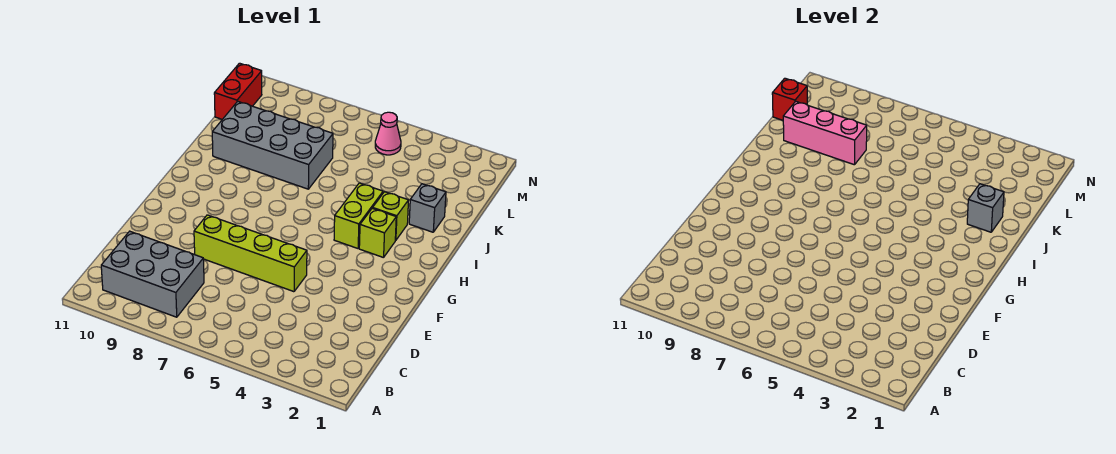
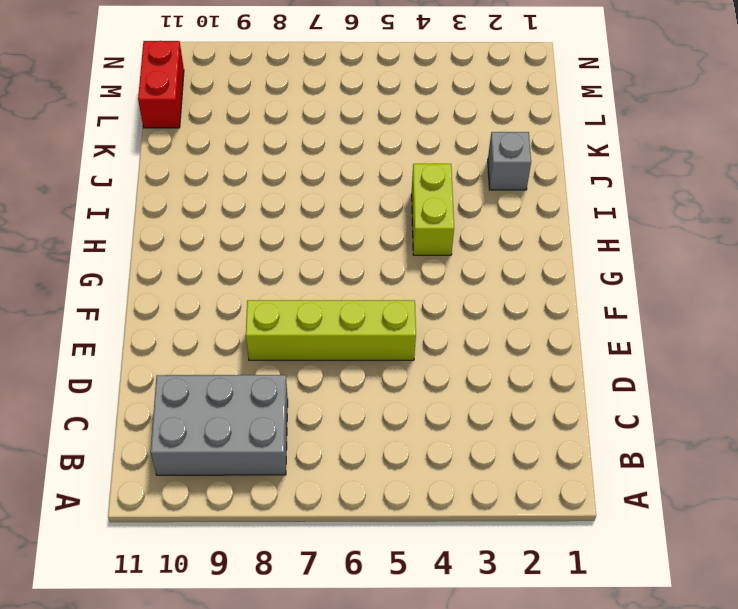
none -> lime brick H3 level 1
none -> lime brick I3 level 1
none -> grey brick J7:K10 level 1

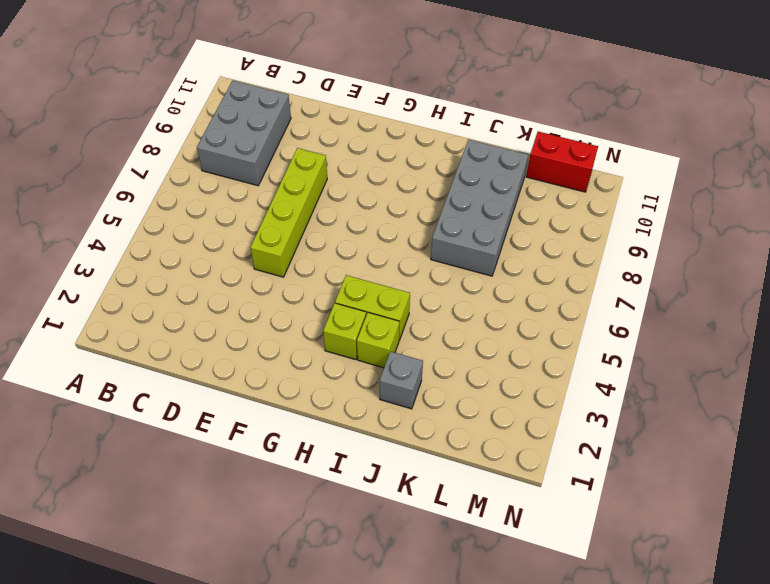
none -> pink cone M5 level 1
none -> grey brick J2 level 2
none -> pink brick K8:K10 level 2

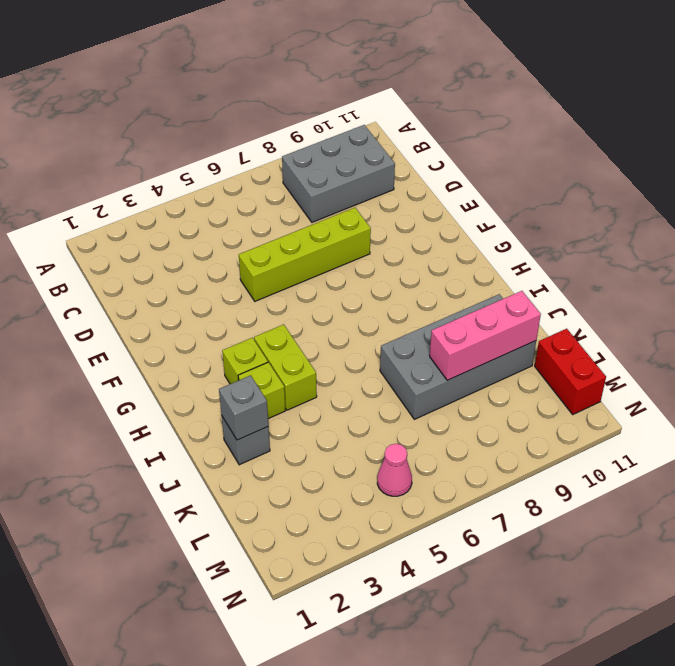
none -> red brick L11 level 2

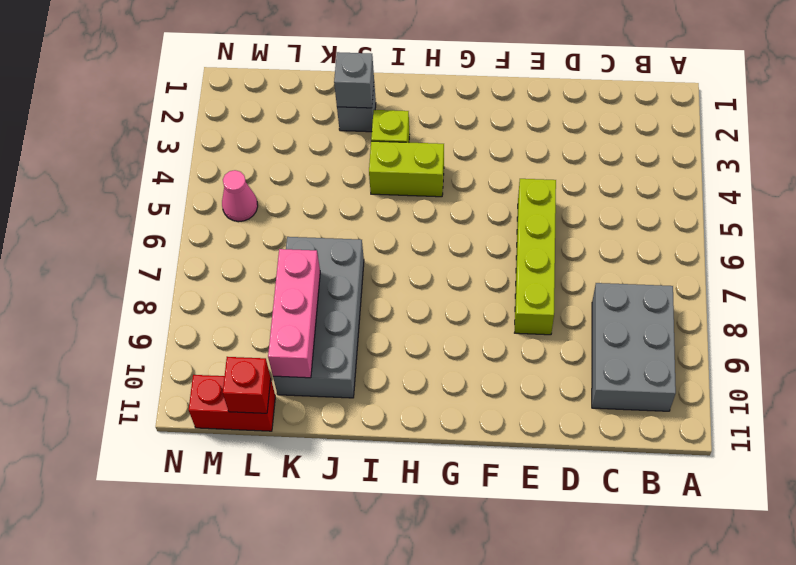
none -> lime brick H3 level 1

